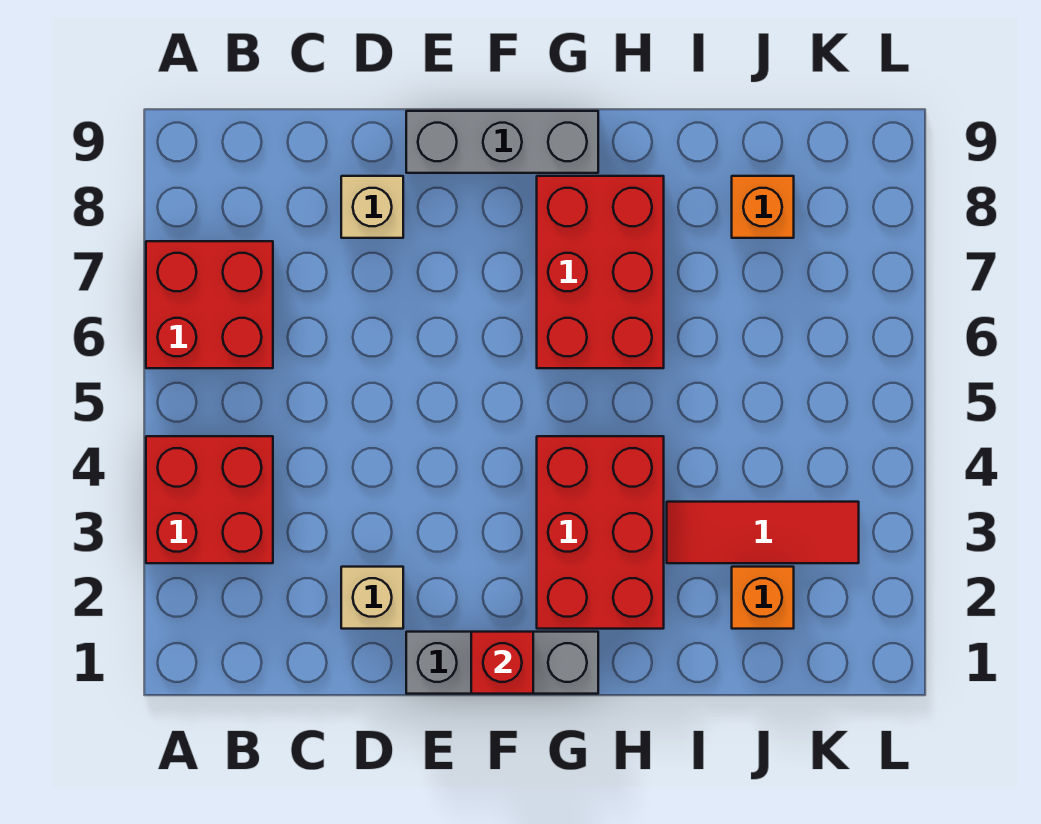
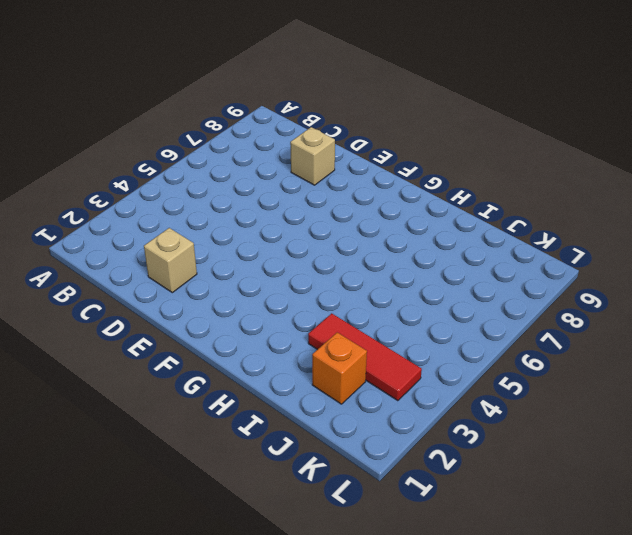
none -> red brick A3:B4 level 1
none -> red brick A6:B7 level 1
none -> grey brick E1:G1 level 1

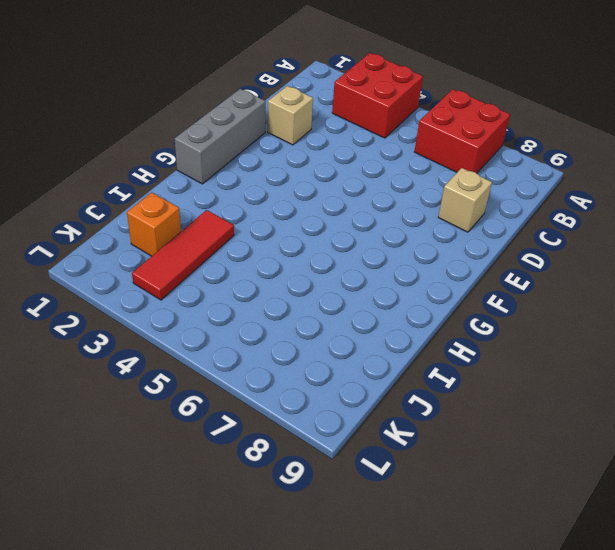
none -> grey brick E9:G9 level 1
none -> red brick G2:H4 level 1
none -> red brick G6:H8 level 1

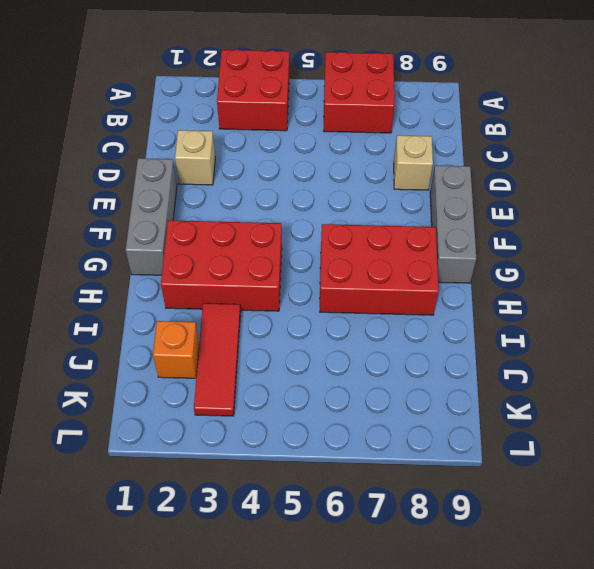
none -> orange brick J8 level 1
none -> red brick F1 level 2

